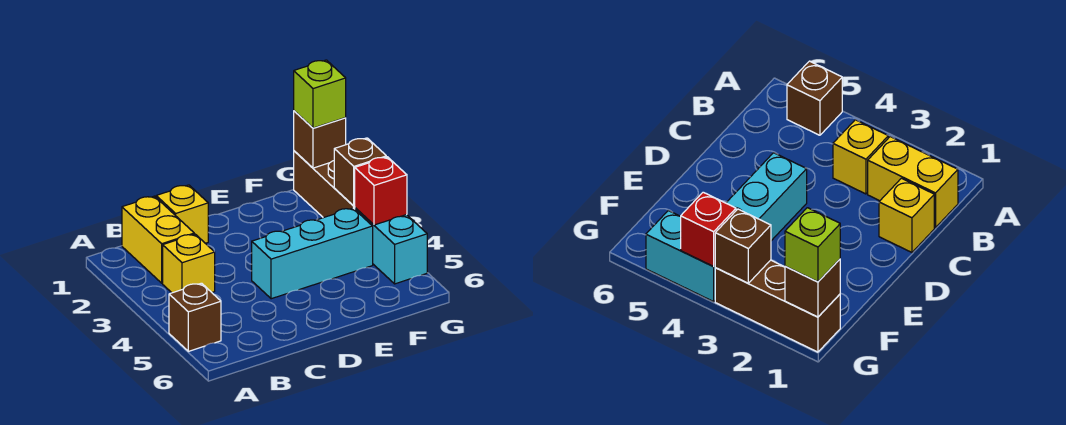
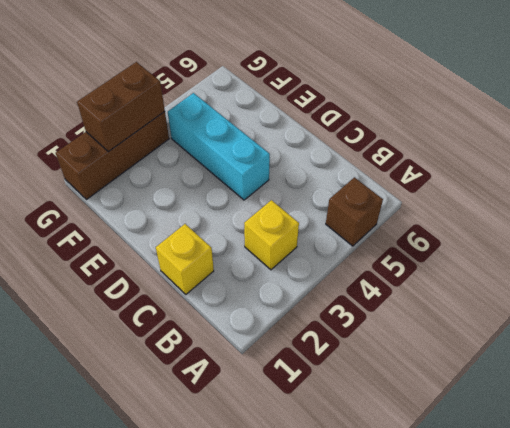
brown brick G2:G3 level 2 -> brown brick G3 level 2
none -> yellow brick B1:B2 level 1
none -> cyan brick G4:G5 level 1

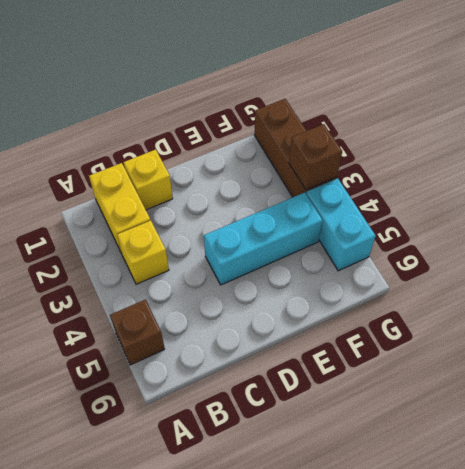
none -> brown brick G1 level 2
none -> red brick G4 level 2

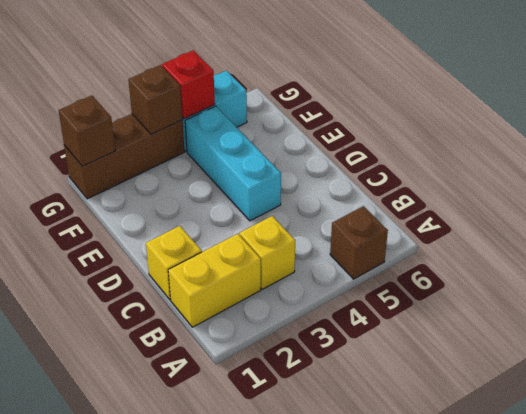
none -> lime brick G1 level 3

